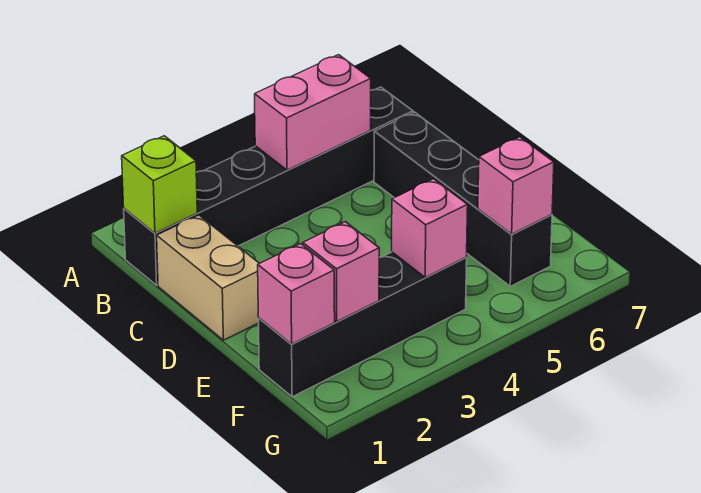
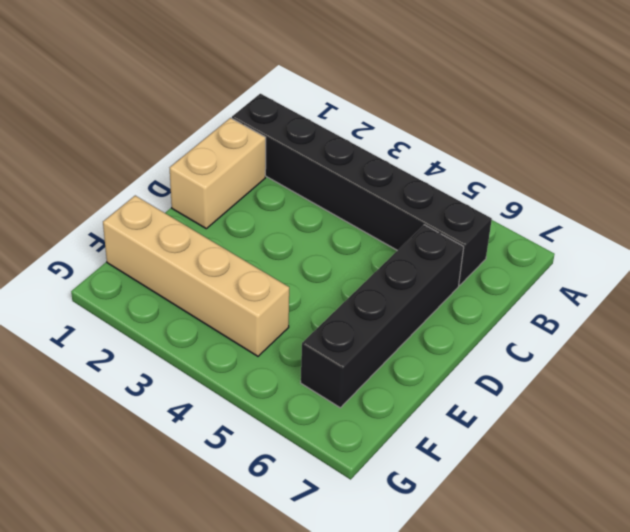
tan brick F1:F4 level 1 -> black brick F1:F4 level 1
none -> lime brick B1 level 2
none -> pink brick B4:B5 level 2

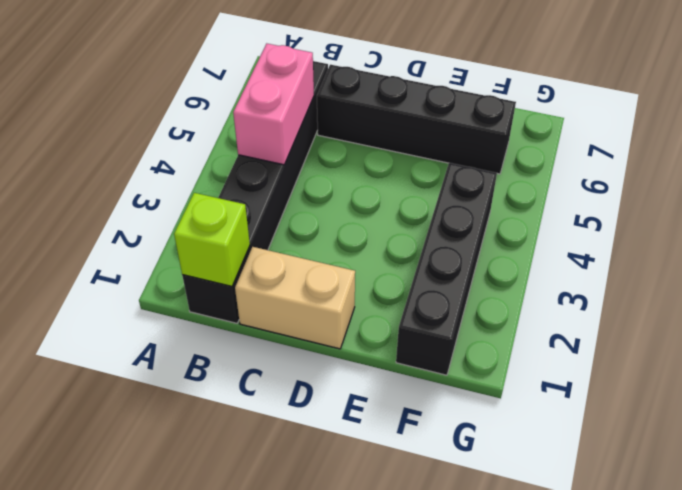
none -> pink brick F1 level 2
none -> pink brick F2 level 2

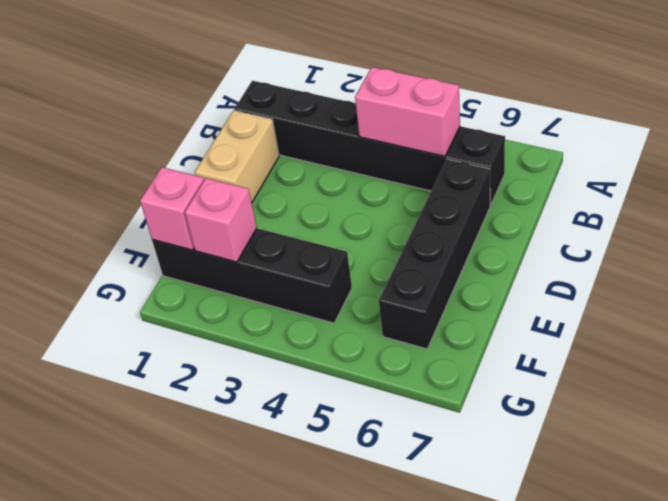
none -> lime brick B1 level 2
none -> pink brick F4 level 2

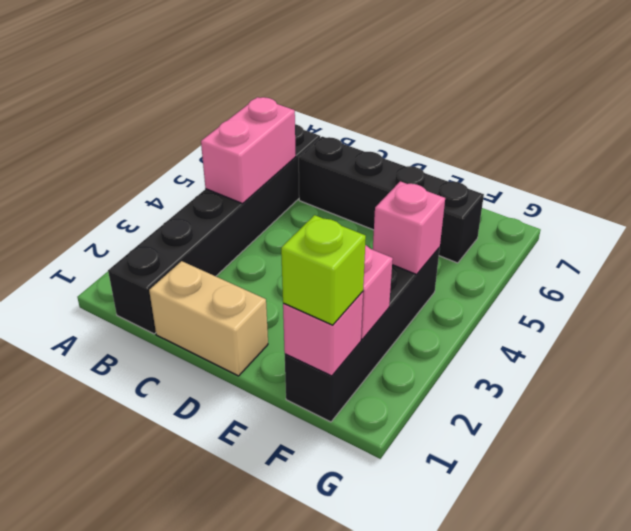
lime brick F1 level 3 -> lime brick B1 level 2
none -> pink brick F6 level 2

